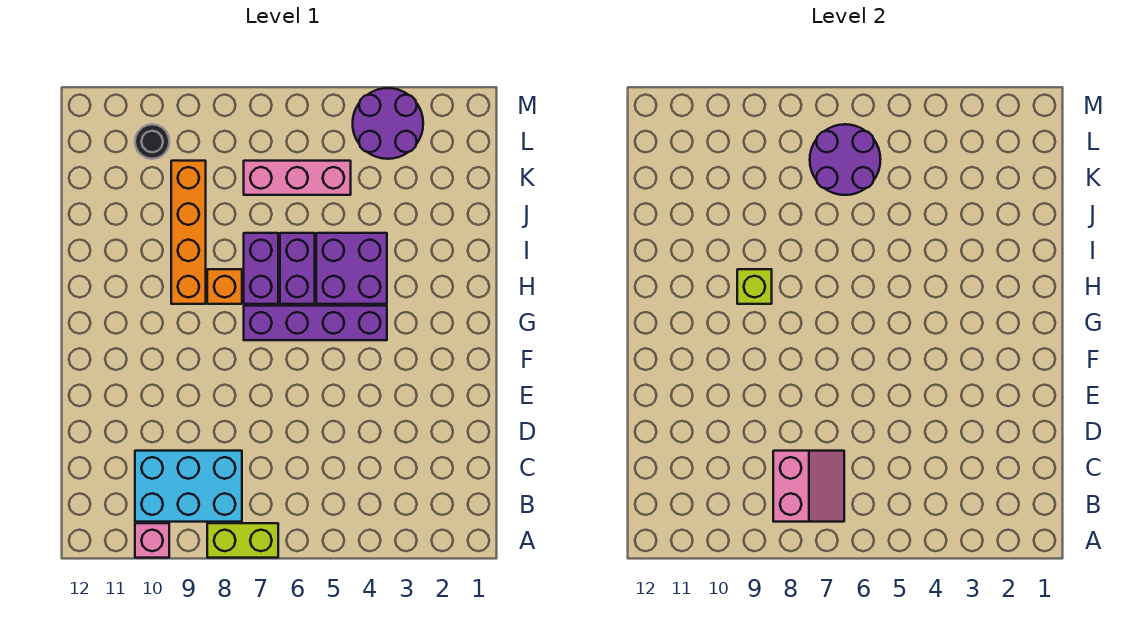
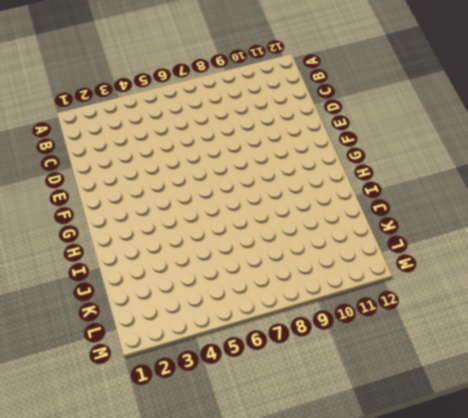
none -> lime brick A7:A8 level 1
none -> pink brick A10 level 1
none -> cyan brick B8:C10 level 1

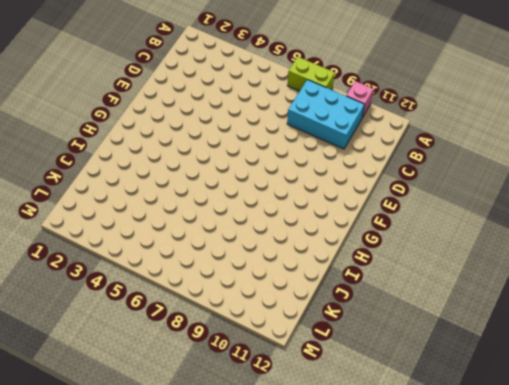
none -> purple brick G4:G7 level 1
none -> purple brick H4:I5 level 1
none -> purple brick H6:I6 level 1

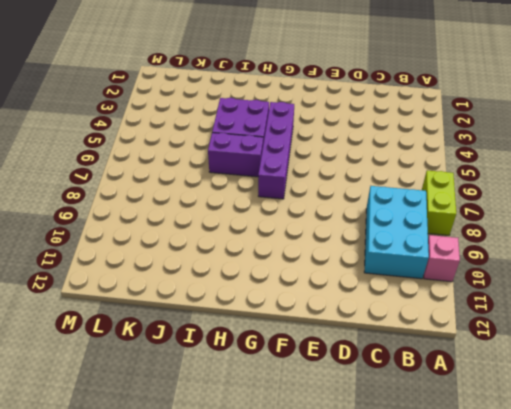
none -> purple brick H7:I7 level 1
none -> orange brick H8 level 1
none -> orange brick H9:K9 level 1

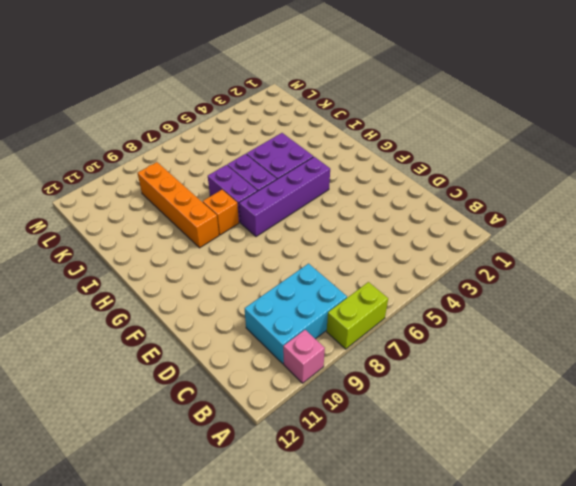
none -> pink brick K5:K7 level 1
none -> purple round brick L3:M4 level 1
none -> black round brick L10 level 1

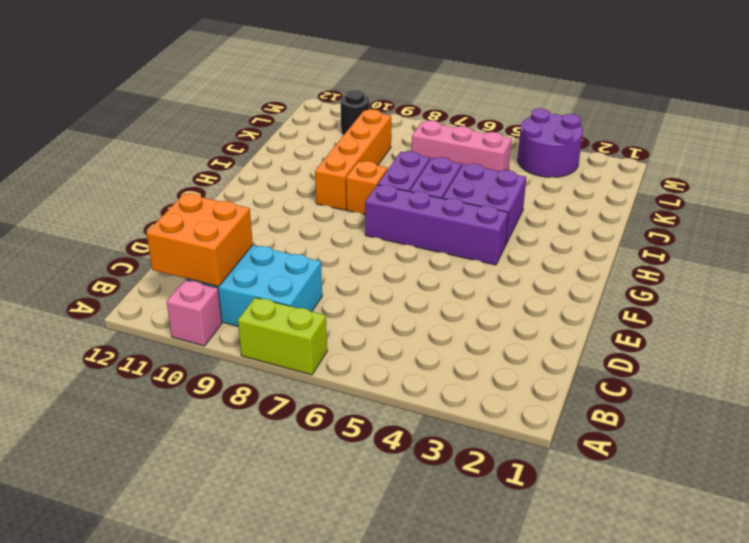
orange brick B10:C11 level 2 -> none
none -> pink slope B7:C8 level 2 top 8
none -> lime brick H9 level 2
none -> purple round brick K6:L7 level 2

